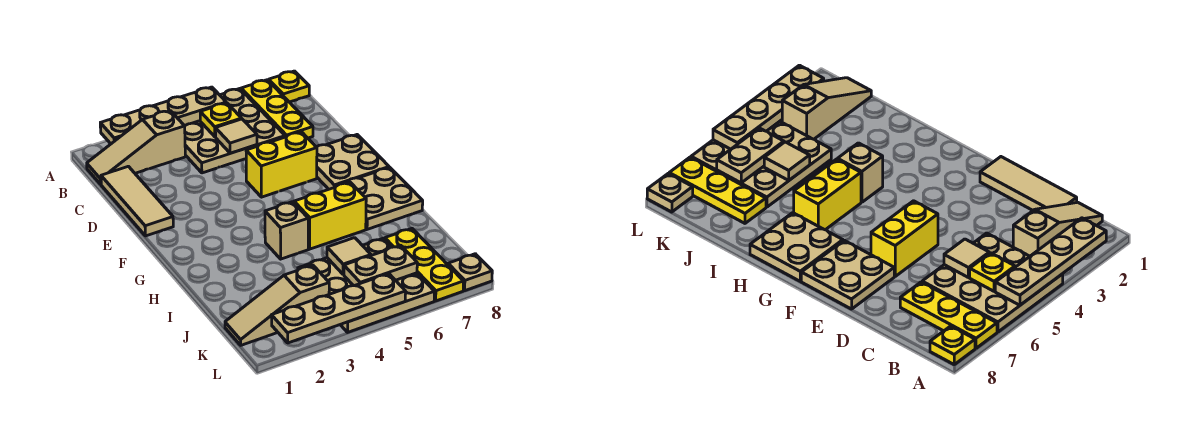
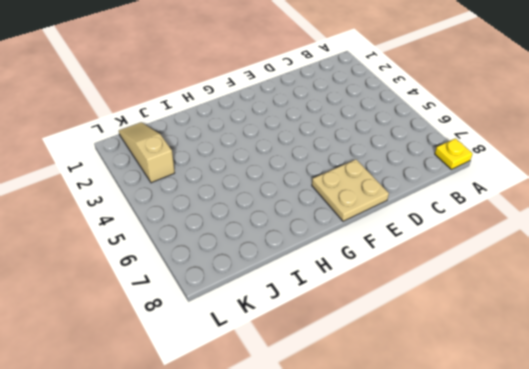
none -> tan plate A4:C6 level 1
none -> yellow plate A7:C7 level 1
none -> tan slope B1:B3 level 1 top 3

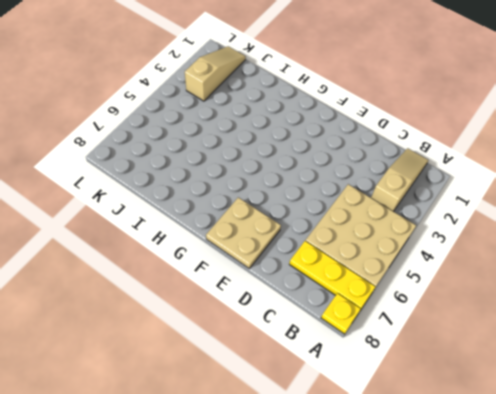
none -> tan tile C1:E1 level 1
none -> yellow brick E5:E6 level 1
none -> tan plate G7:H8 level 1

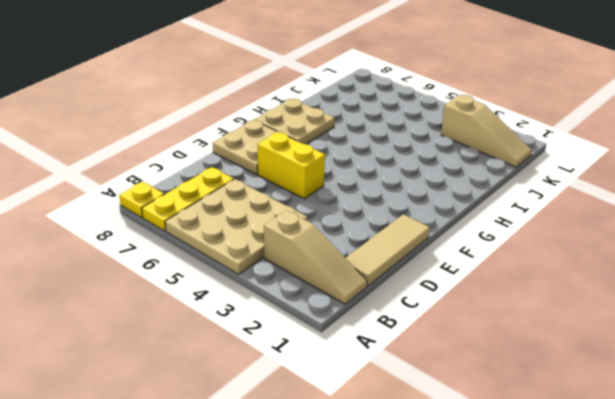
none -> tan brick H4 level 1
none -> yellow brick H5:H6 level 1
none -> tan plate J4:L6 level 1

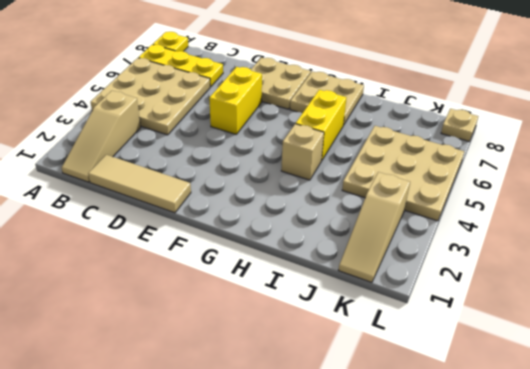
none -> yellow plate J7:L7 level 1
none -> tan plate A2:A5 level 2
none -> yellow plate B5 level 2

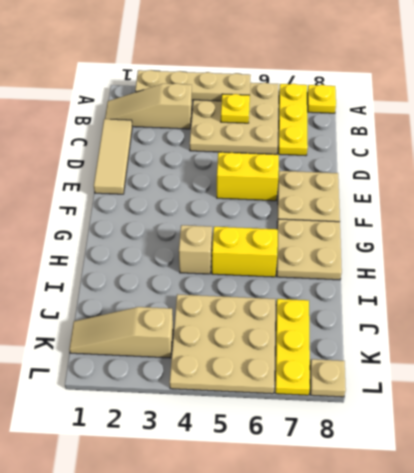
none -> tan tile C5 level 2
none -> tan tile J5 level 2
none -> tan plate K5:K6 level 2

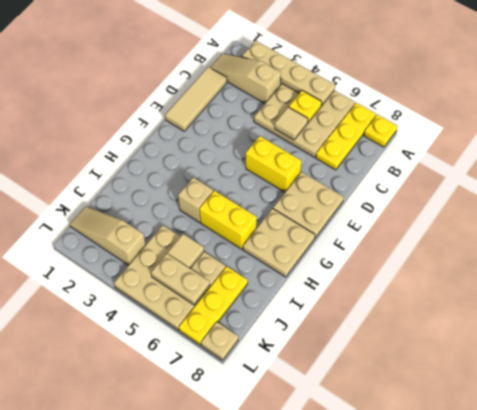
none -> tan plate L2:L5 level 2

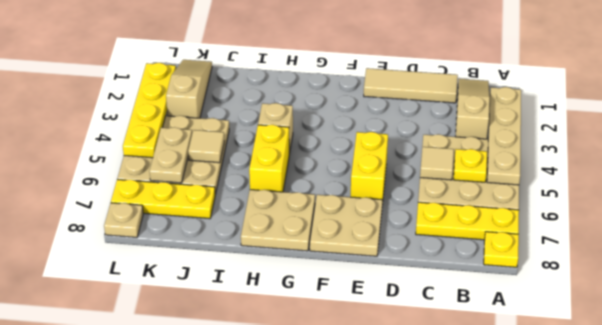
yellow plate L2:L5 level 2 -> tan plate L2:L5 level 2

